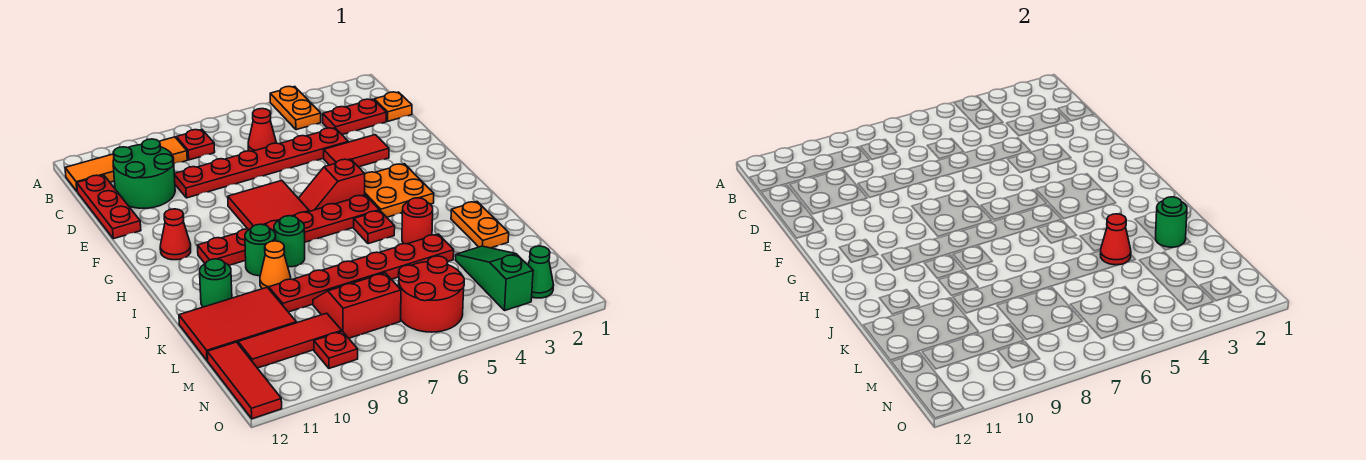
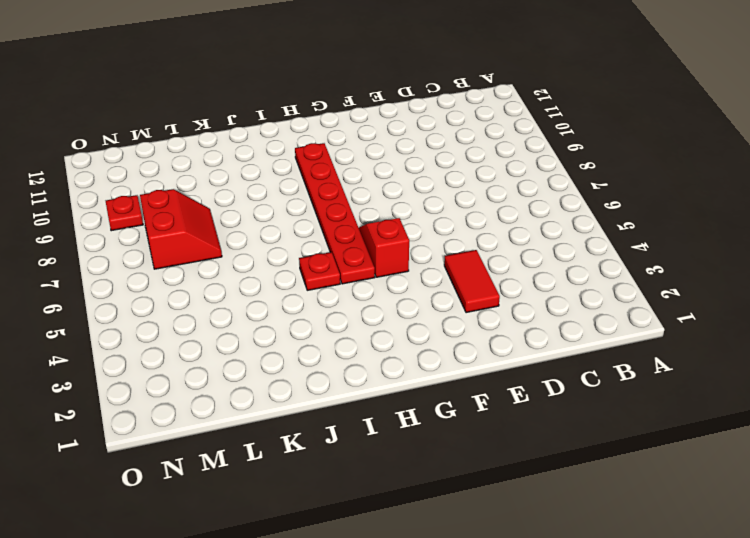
none -> orange plate A4:B4 level 1
none -> red plate B8 level 1
none -> orange tile B9:B12 level 1
none -> orange plate C1 level 1

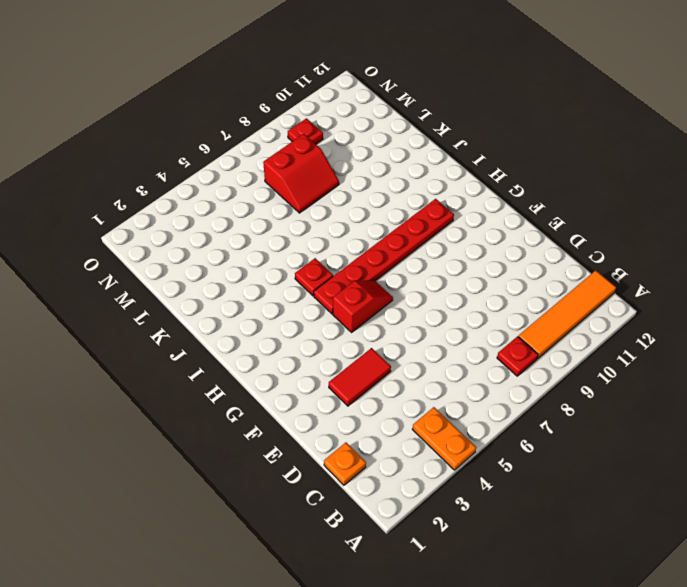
none -> red plate C2:C3 level 1
none -> red cone C6 level 1
none -> green round brick C10:D11 level 1
none -> red plate C12:E12 level 1

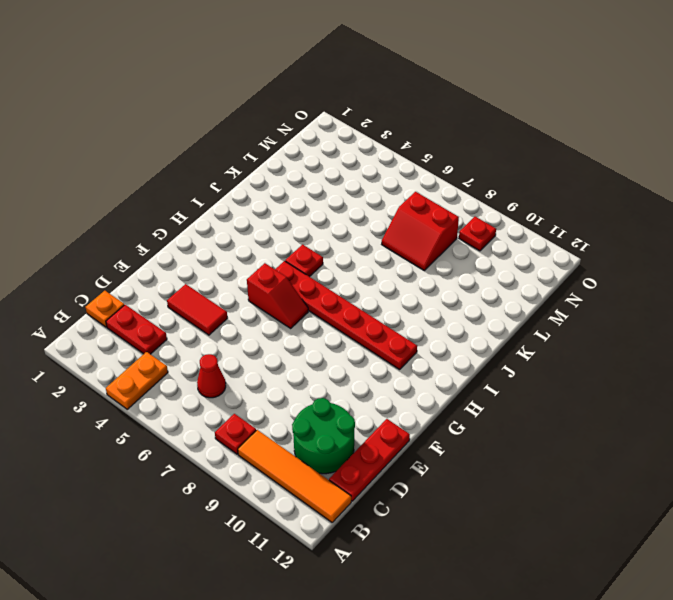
none -> red plate D4:D9 level 1
none -> red tile F7:G8 level 1
none -> orange plate G3:H4 level 1
none -> red cone G11 level 1

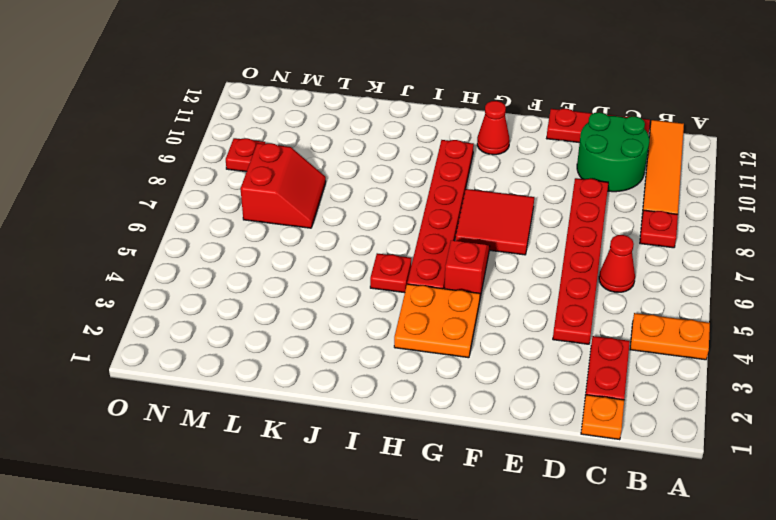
none -> red tile E3:E4 level 1
none -> green round brick I8 level 1
none -> green round brick I9 level 1
none -> orange plate J2:K2 level 1

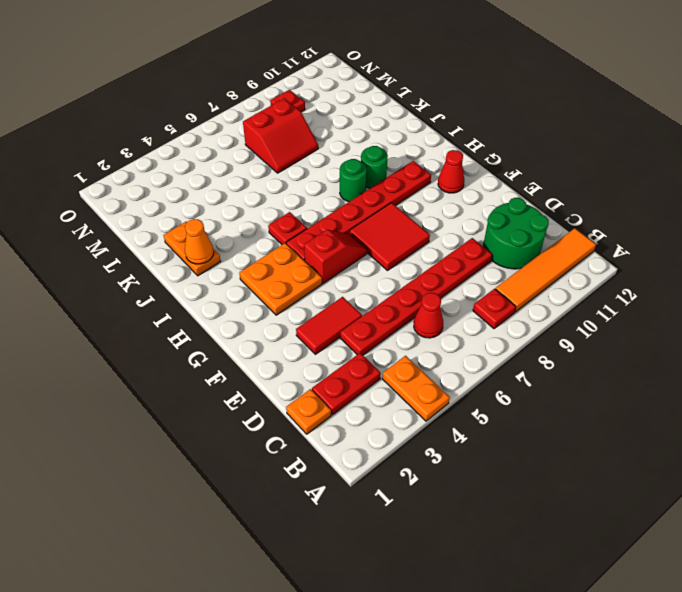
orange cone J2 level 2 -> orange cone J9 level 1
none -> red plate C12:E12 level 1
none -> red round brick J4 level 1
none -> green round brick J11 level 1
none -> red plate K4:K9 level 1

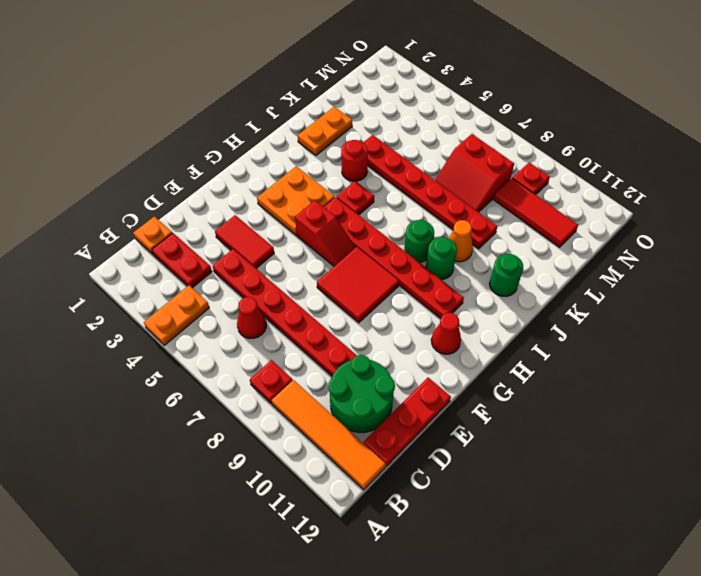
none -> red tile K10:L12 level 1
none -> green slope L3:N3 level 1 top N
none -> red round brick M5:N6 level 1
none -> red tile M12:O12 level 1

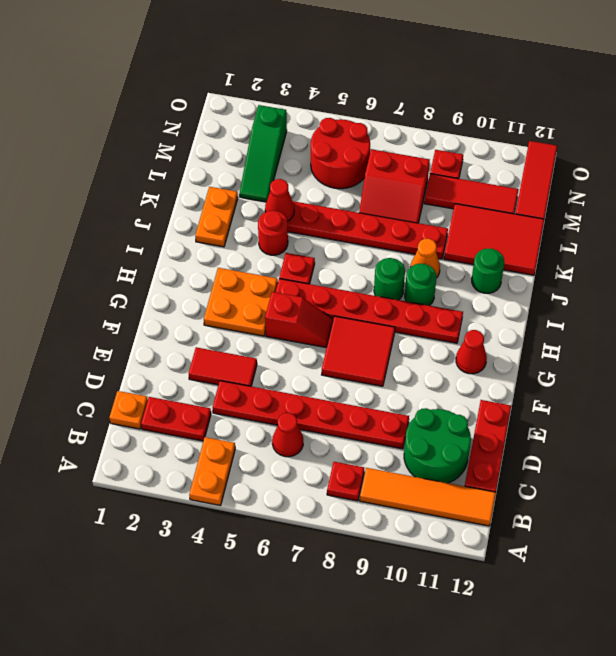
none -> green cone N2 level 1
none -> green round brick K2 level 2

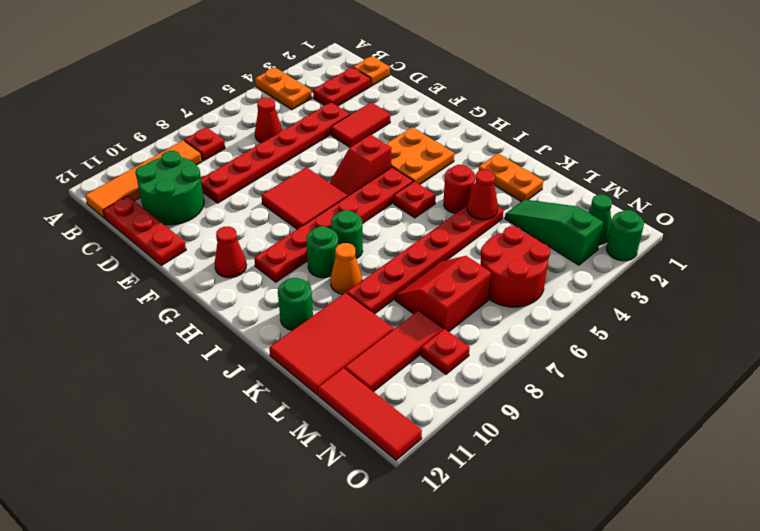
green round brick O2 level 1 -> green round brick K2 level 2

